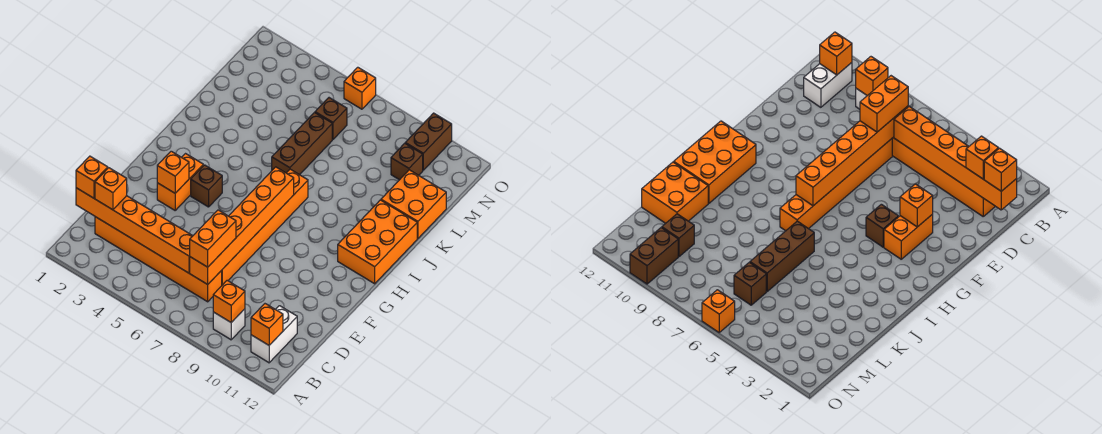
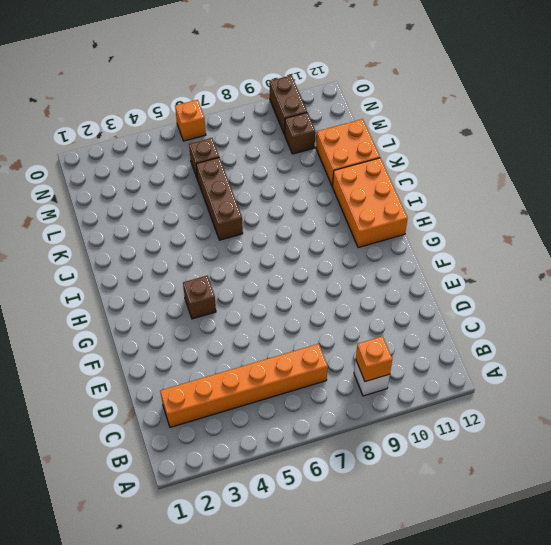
none -> white brick B11:C11 level 1
none -> orange brick D7:I7 level 1
none -> orange brick F3:G3 level 1

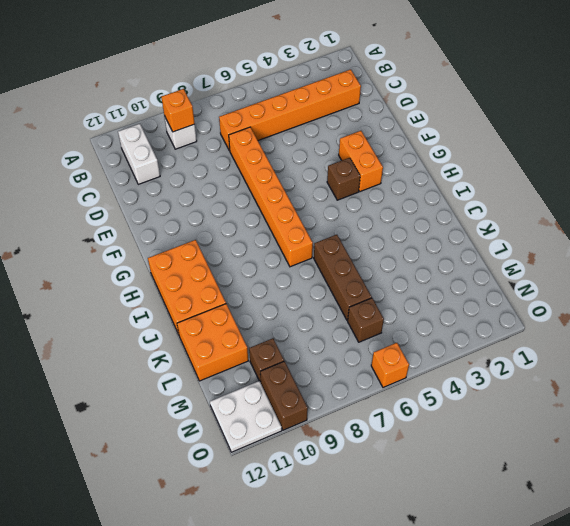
white plate N11:O12 level 1 -> none
none -> orange brick B11 level 2
none -> orange brick C1:C6 level 2
none -> orange brick C7:H7 level 2

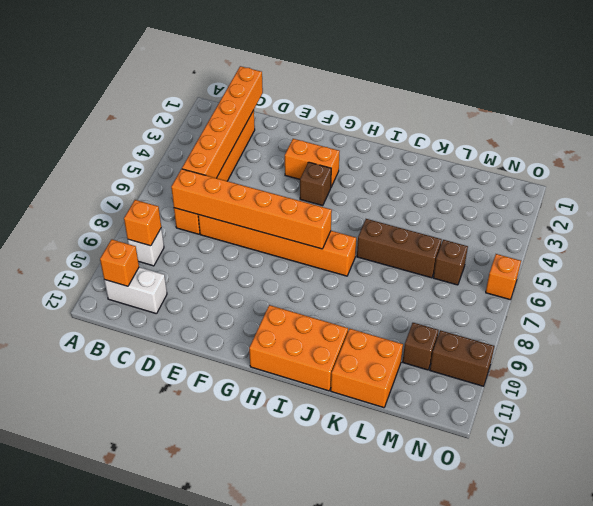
none -> orange brick F3 level 2
none -> orange brick C1 level 3
none -> orange brick C2 level 3

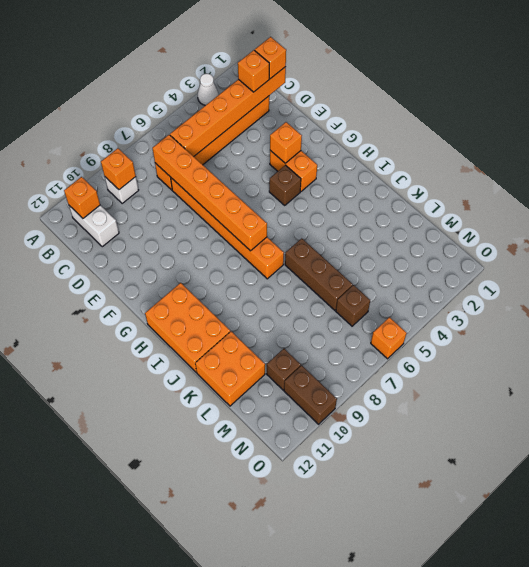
white cone A3 level 1 -> none
none -> orange brick C7:D7 level 3

